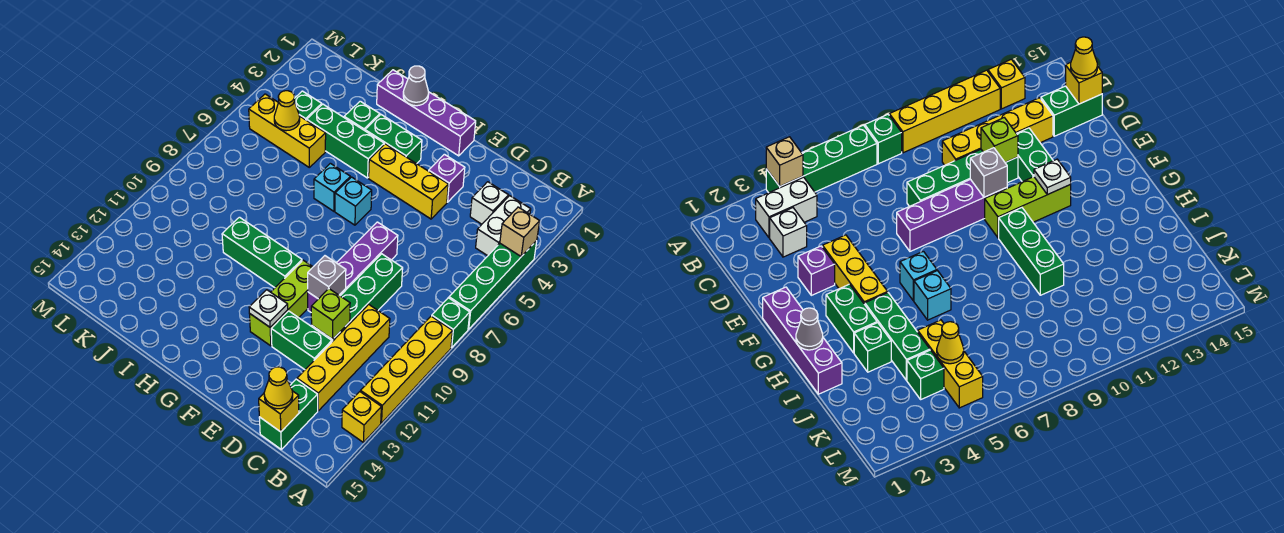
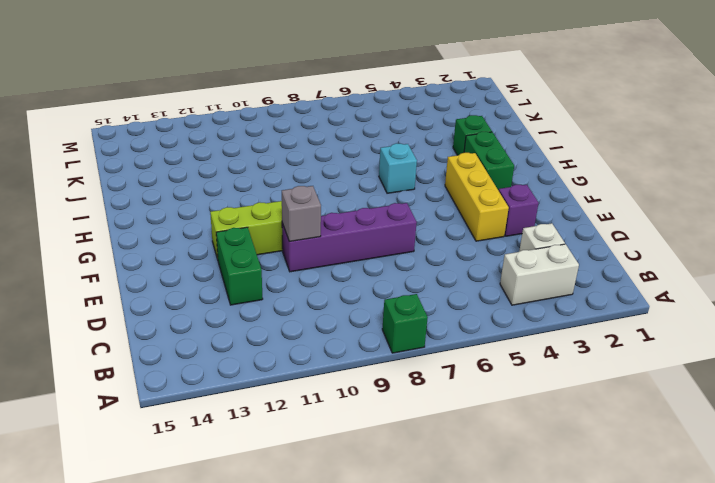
none -> green brick A4:A7 level 1
none -> yellow brick A9:A12 level 1
none -> yellow brick A13 level 1
none -> yellow brick C10:C13 level 1

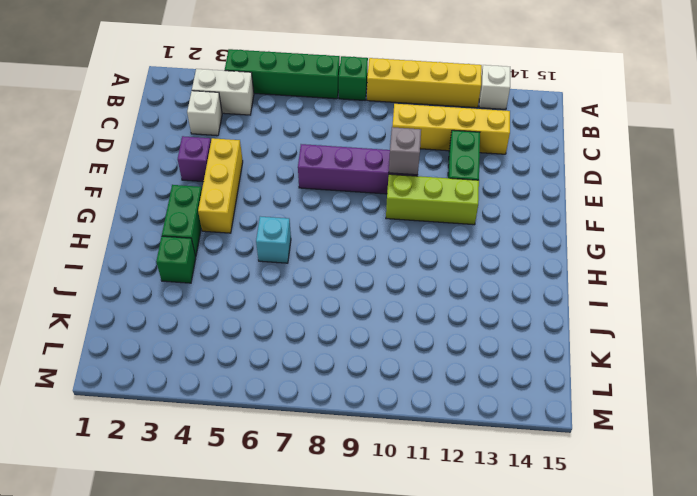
white brick A13 level 1 -> yellow brick A13 level 1
none -> green brick C14:C15 level 1
none -> green brick D8:D11 level 1
none -> purple brick F1:I1 level 1
none -> cyan brick G6 level 1

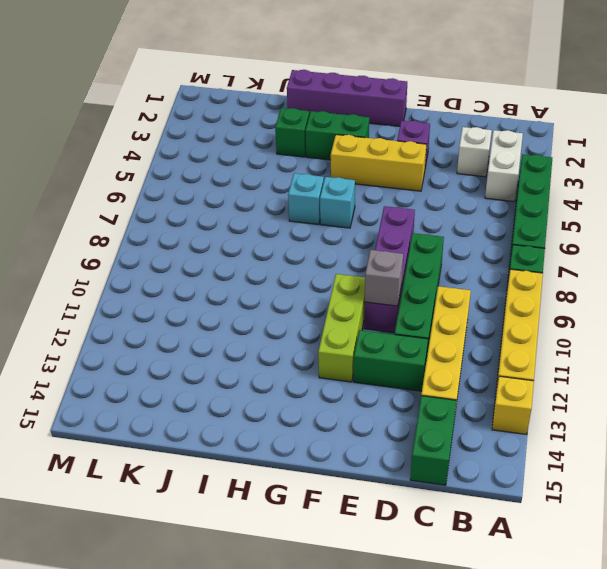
none -> green brick G10:I10 level 1
none -> green brick H4:J4 level 1
none -> yellow brick J5:L5 level 1
none -> green brick K4 level 1

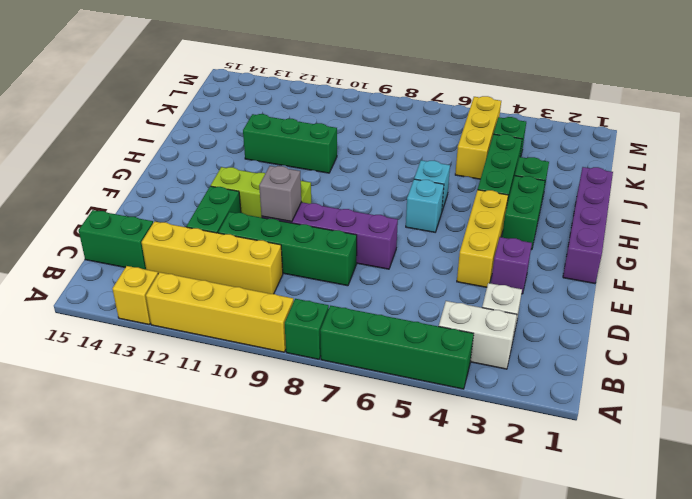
green brick I10:I12 level 1 -> green brick G10:I10 level 1
none -> tan brick A4 level 2
none -> yellow brick C15 level 2
none -> lime brick D11 level 2
none -> white plate F12 level 2

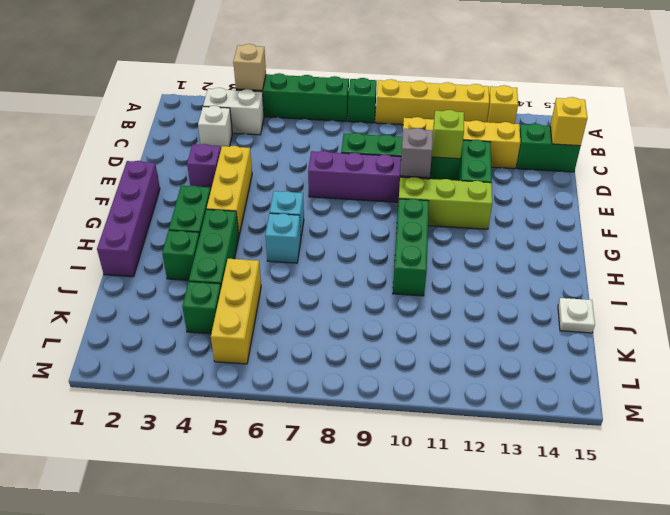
white plate J15 level 1 -> white plate F12 level 2
none -> grey cone H1 level 2
none -> yellow cone K5 level 2
none -> yellow cone C15 level 3

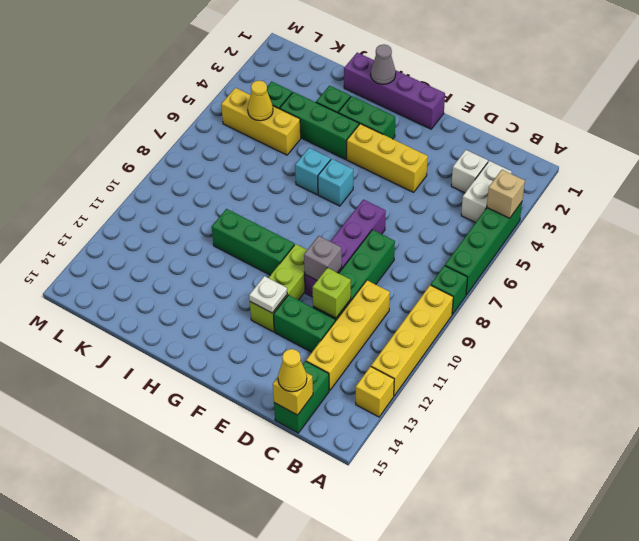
none -> purple brick E3 level 1

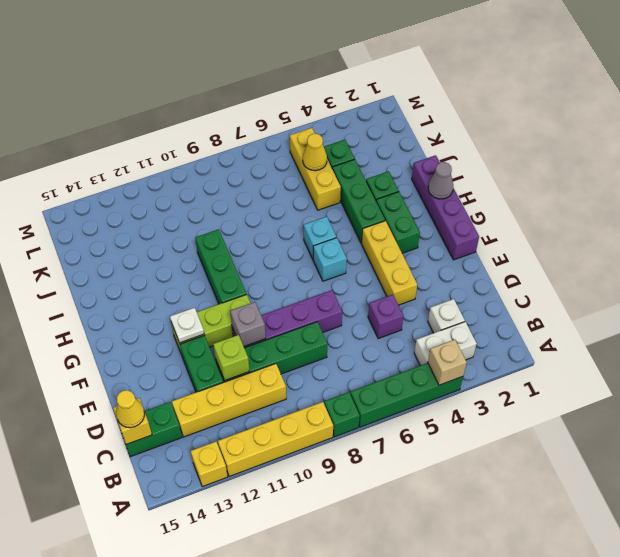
purple brick D5 level 1 -> purple brick E3 level 1

